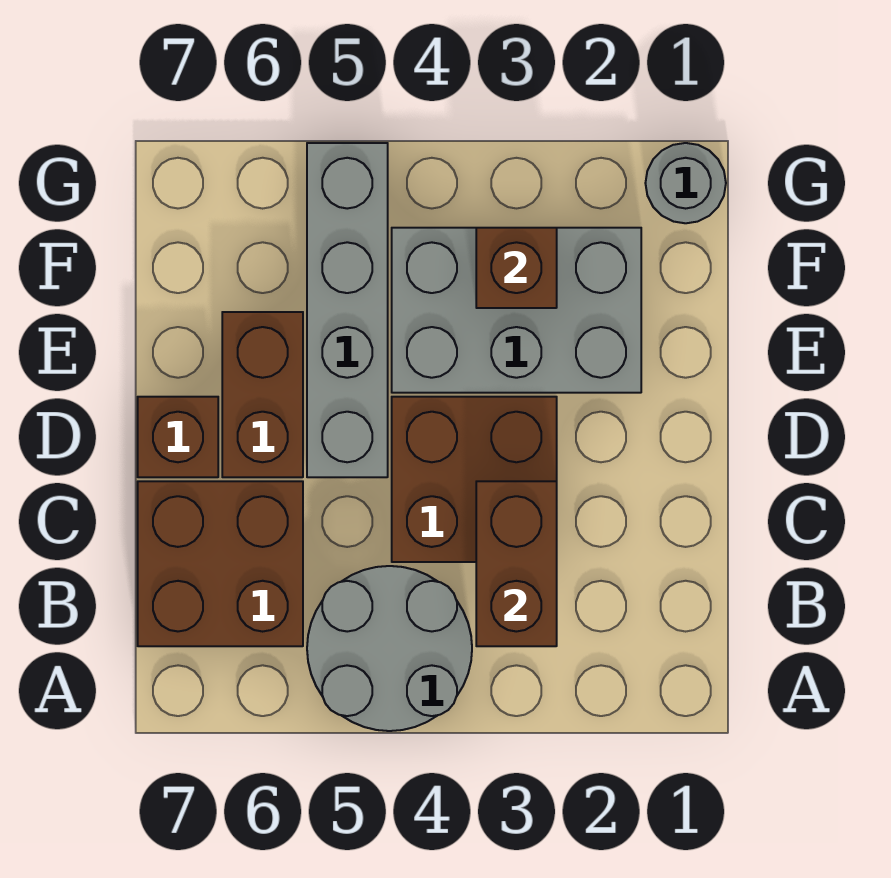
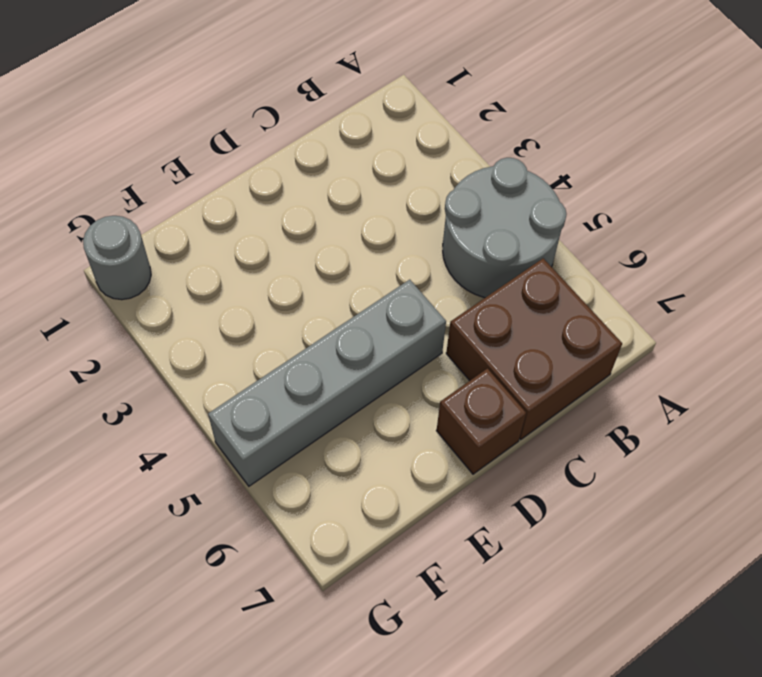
none -> brown brick C3:D4 level 1
none -> brown brick D6:E6 level 1

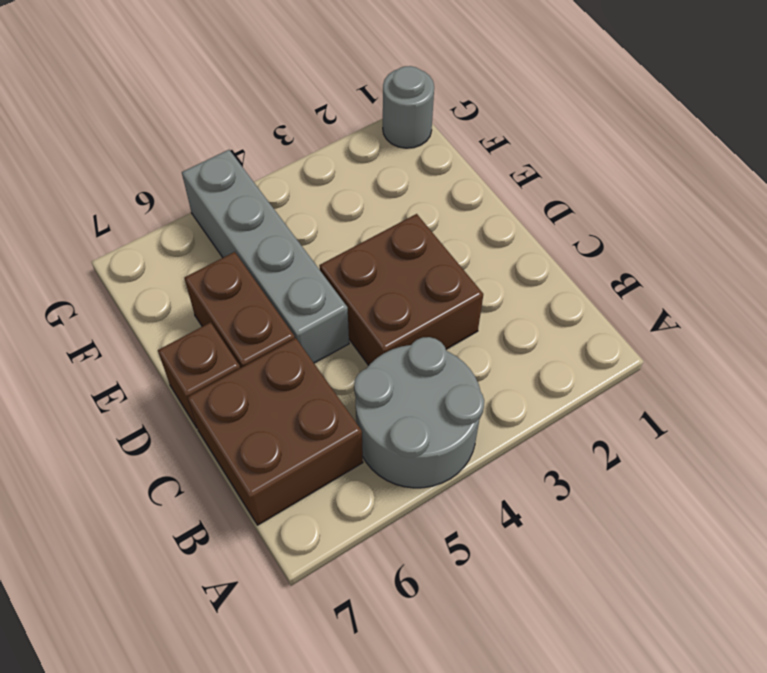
none -> grey brick E2:F4 level 1
none -> brown brick B3:C3 level 2

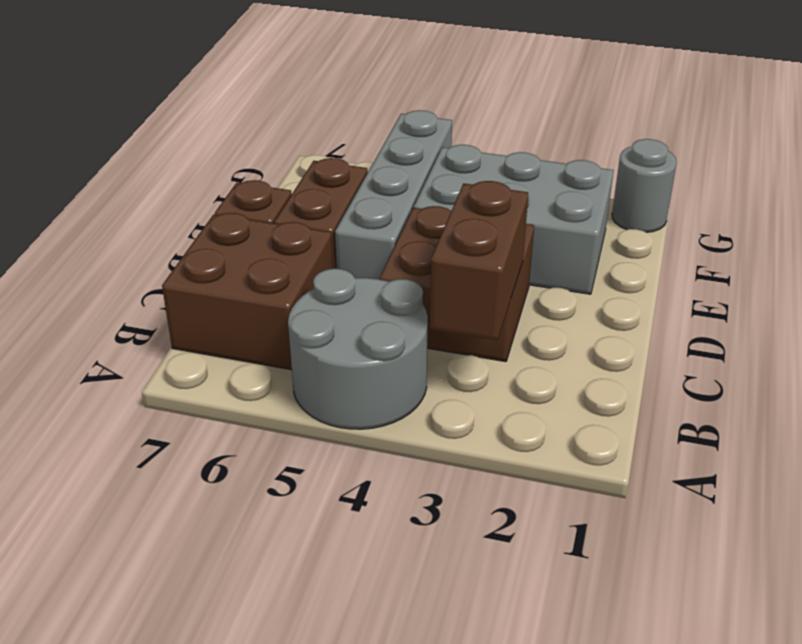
none -> brown brick F3 level 2

